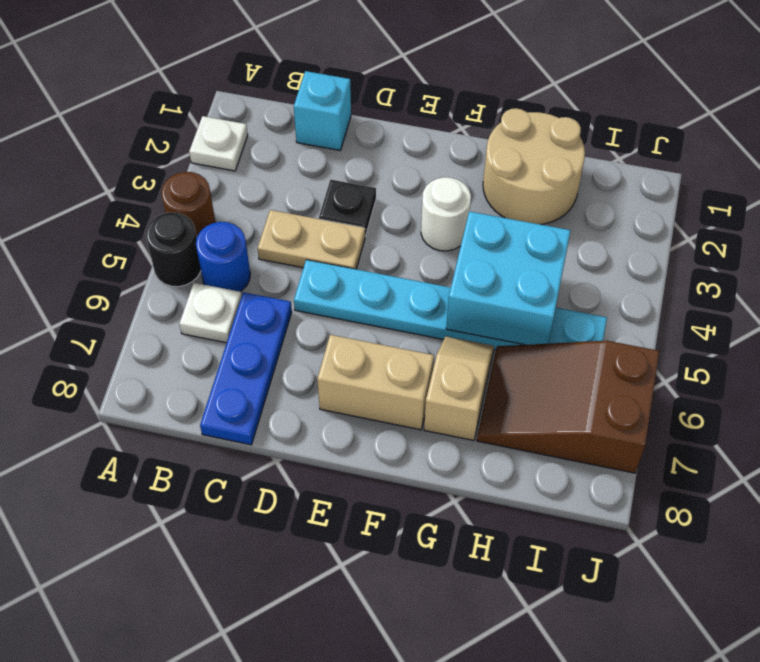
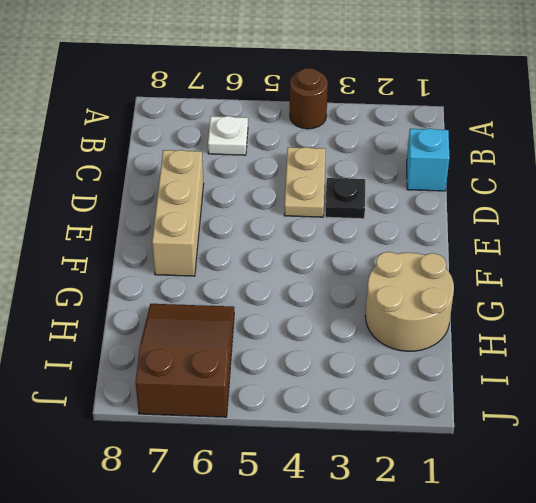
tan brick D7:F7 level 1 -> tan brick E7:F7 level 1
none -> white plate A2 level 1
none -> black round brick A5 level 1
none -> blue round brick B5 level 1

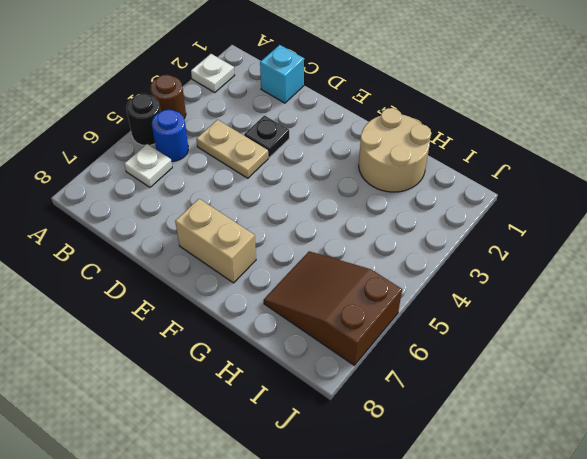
none -> blue plate C6:C8 level 1
none -> cyan plate D5:I5 level 1
none -> white round brick F3 level 1

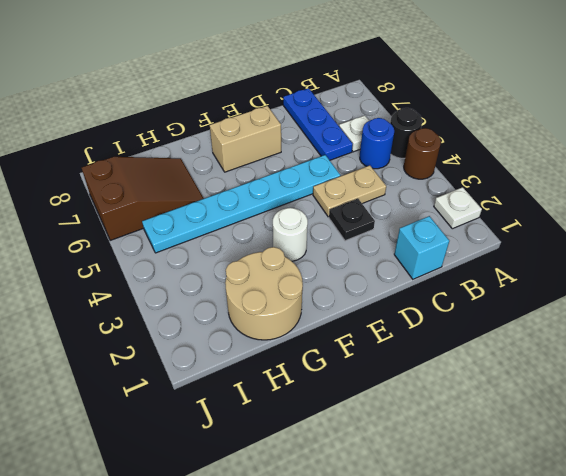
none -> tan slope G6:G7 level 1 top 7
none -> cyan brick G4:H5 level 2

